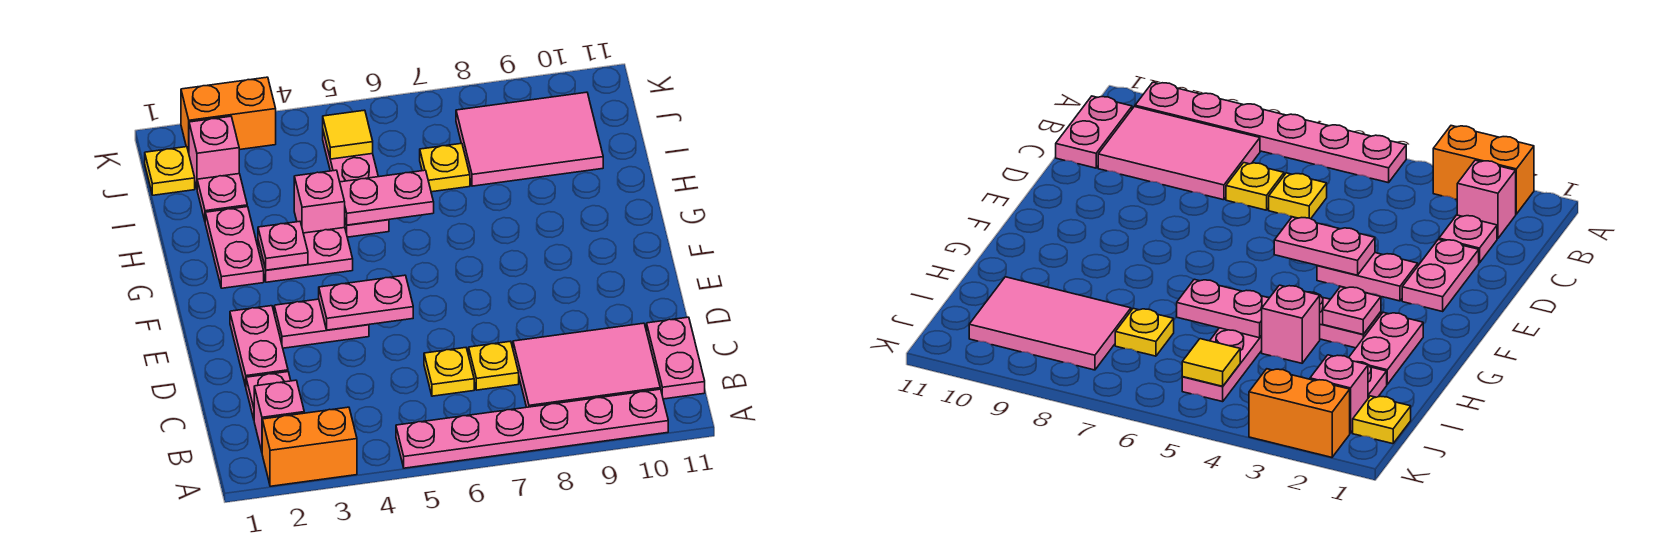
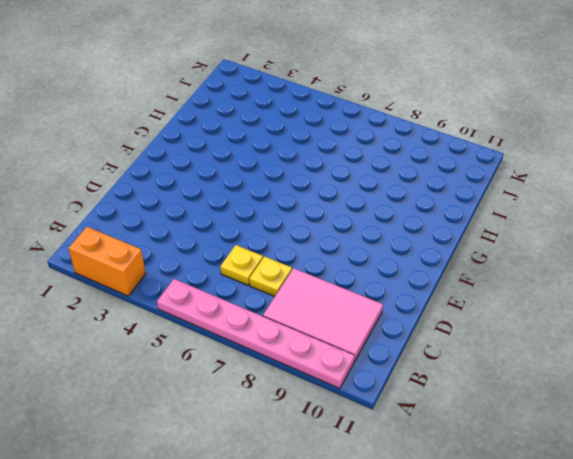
none -> pink brick B2 level 1
none -> pink plate B11:C11 level 1
none -> pink plate C2 level 1

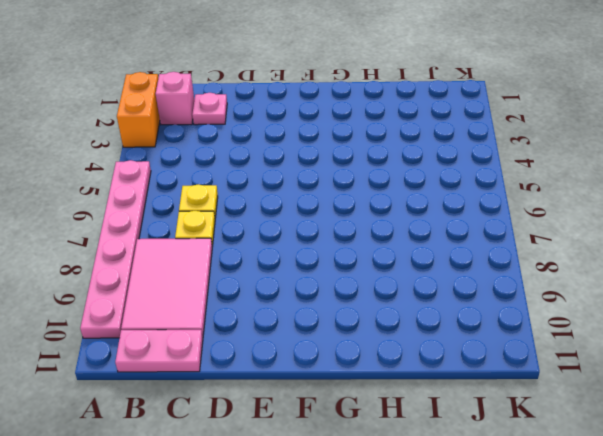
none -> pink plate D2:E2 level 1
none -> pink plate E3:E4 level 1
none -> pink plate G2:H2 level 1

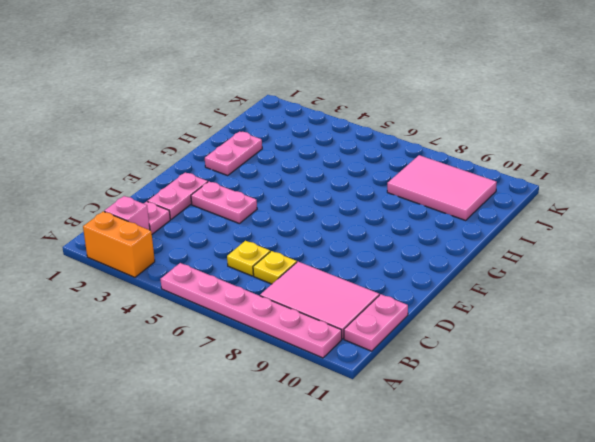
none -> pink plate G3:G4 level 1
none -> pink brick H4 level 1
none -> pink plate H5:J5 level 1

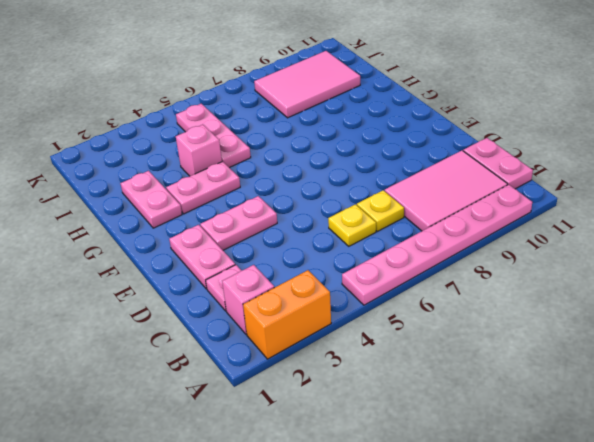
none -> pink plate I2 level 1
none -> yellow plate I7 level 1
none -> yellow plate J1 level 1

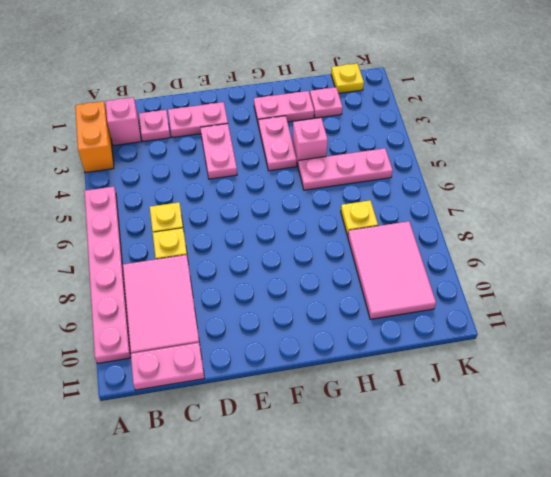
none -> pink brick J2 level 1
none -> orange brick K2:K3 level 1
none -> pink plate E4:E5 level 2

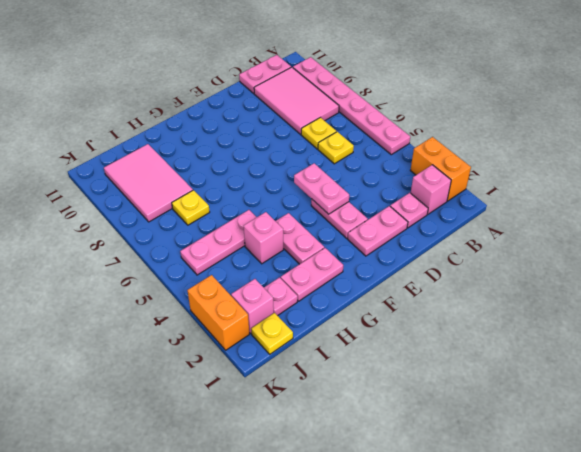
none -> pink plate G3 level 2
none -> pink plate H5:H6 level 2
none -> yellow tile J5 level 2

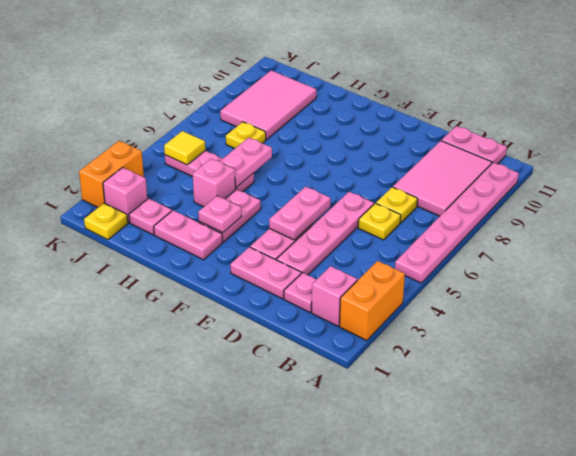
pink plate D3:D6 level 1 -> none

